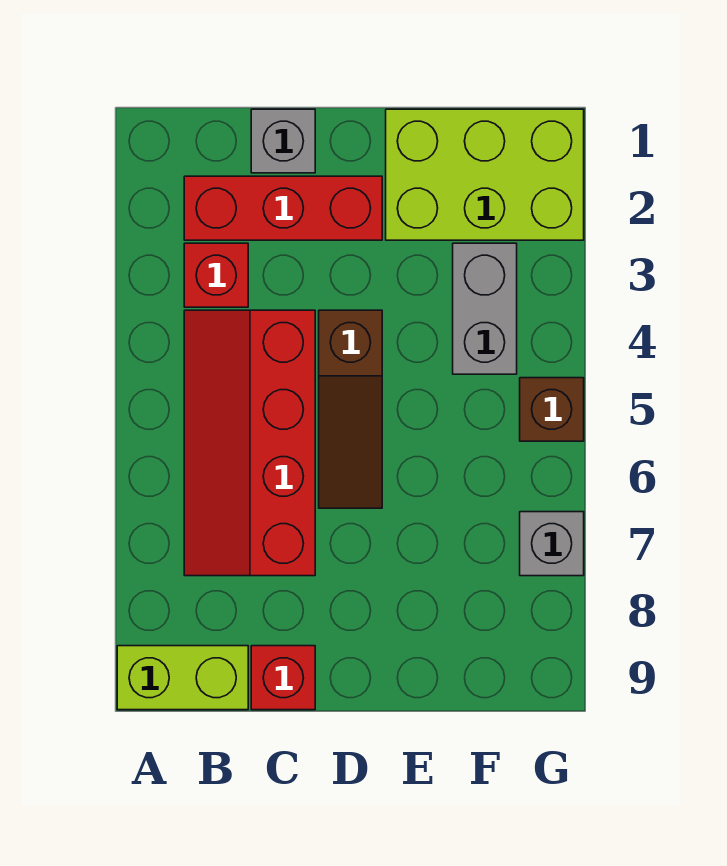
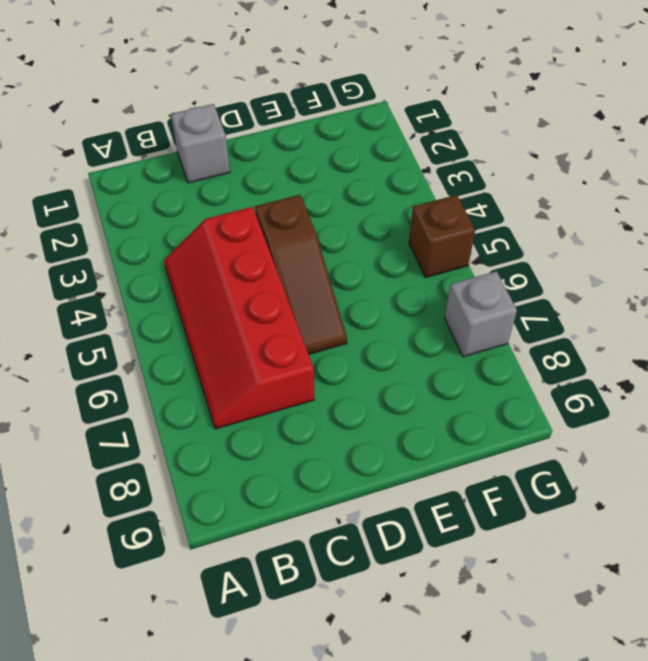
none -> lime brick A9:B9 level 1
none -> red brick B2:D2 level 1

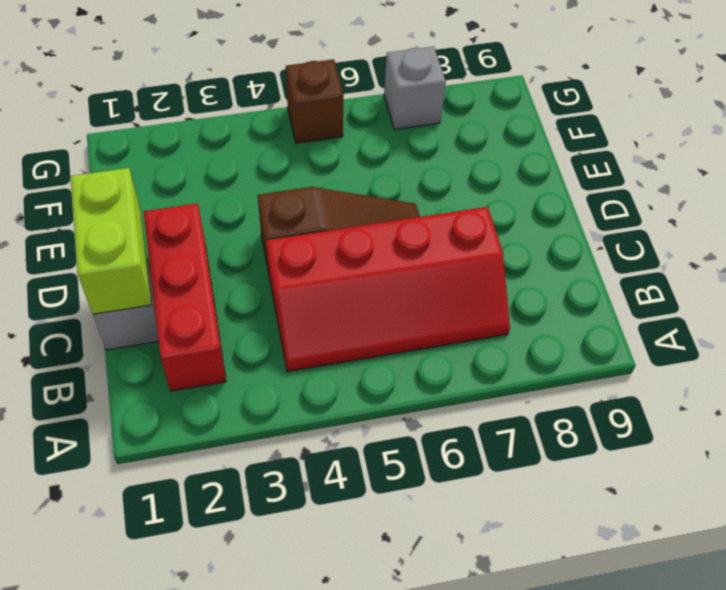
lime brick C1:D1 level 2 -> lime brick A9:B9 level 1
none -> red brick B3 level 1
none -> red brick C9 level 1

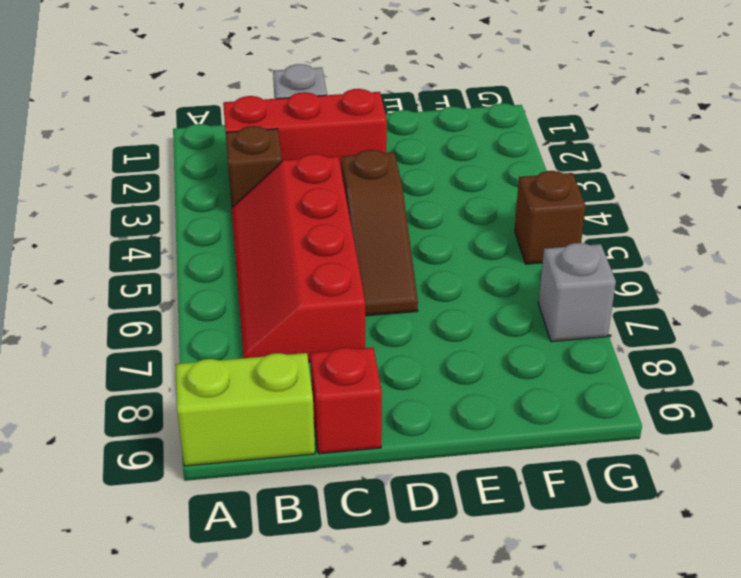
brown brick B3 level 1 -> red brick B3 level 1
none -> lime brick E1:G2 level 1
none -> grey brick F3:F4 level 1

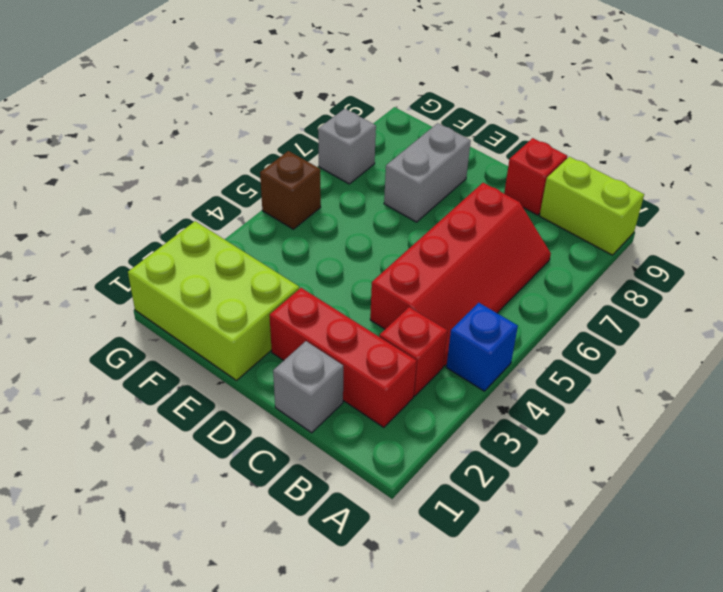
blue brick A4 level 1 -> none
grey brick E7:E8 level 1 -> grey brick F3:F4 level 1
none -> brown slope D4:D6 level 1 top 4

